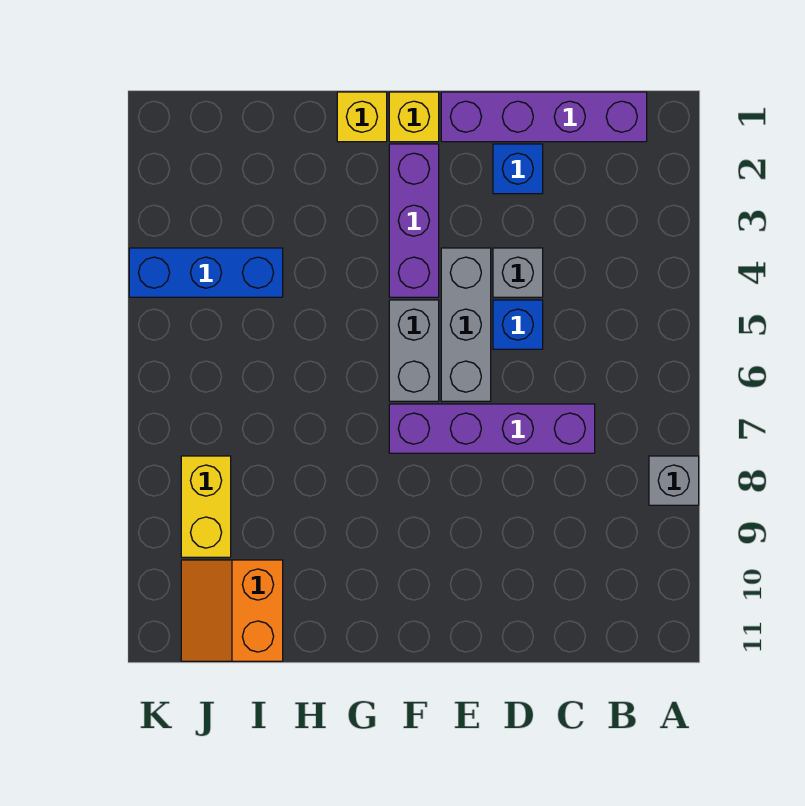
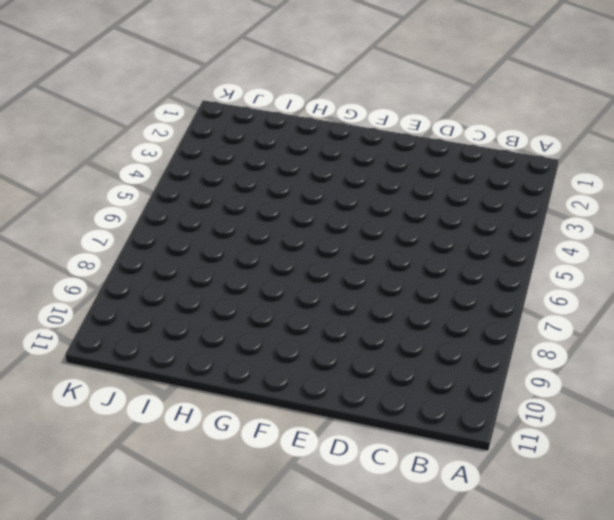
none -> grey brick A8 level 1
none -> purple brick B1:E1 level 1
none -> purple brick C7:F7 level 1

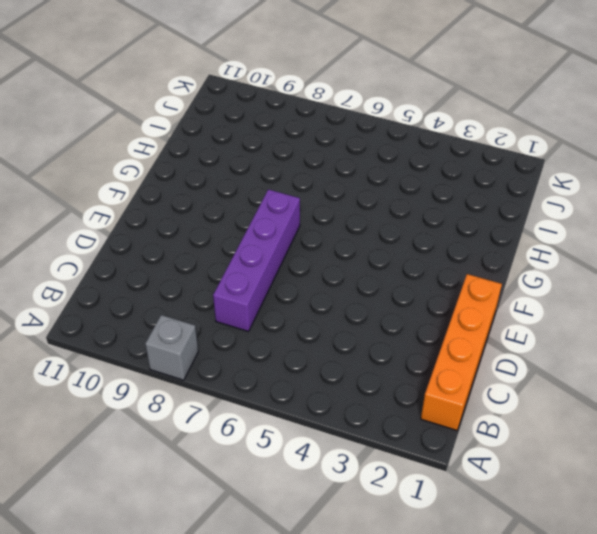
orange brick B1:E1 level 1 -> purple brick B1:E1 level 1
none -> blue brick D2 level 1
none -> grey brick D4 level 1
none -> blue brick D5 level 1

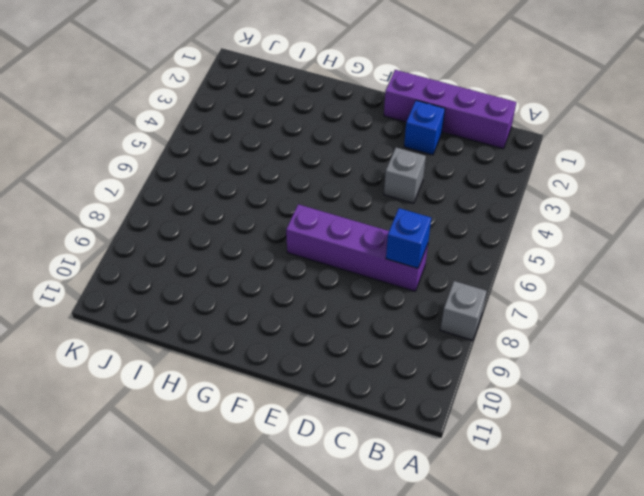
blue brick C7 level 2 -> blue brick D5 level 1
none -> grey brick E4:E6 level 1
none -> yellow brick F1 level 1
none -> purple brick F2:F4 level 1

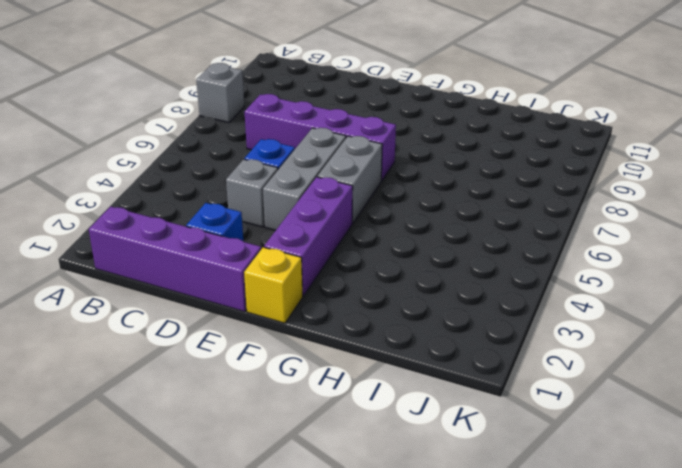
none -> yellow brick G1 level 1
none -> blue brick I4:K4 level 1
none -> orange slope I10:J11 level 1 top I

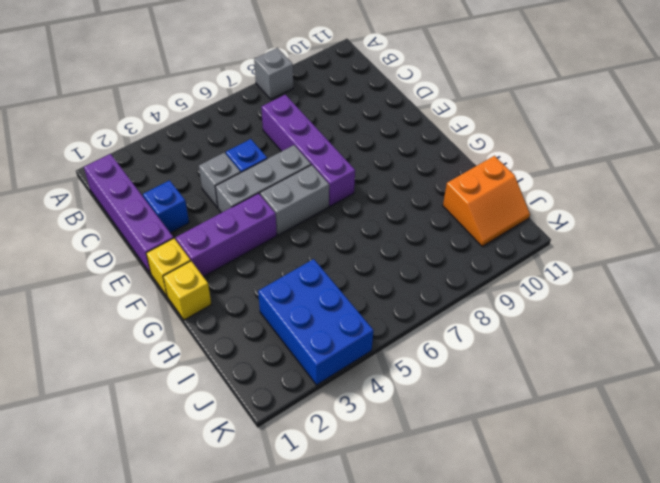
blue brick I3:K4 level 1 -> blue brick I4:K4 level 1
none -> yellow brick J8:J9 level 1

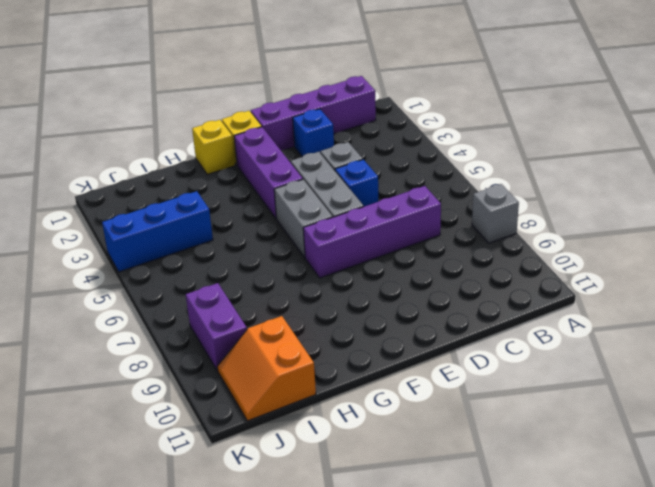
purple brick J8:J9 level 1 -> yellow brick J8:J9 level 1

